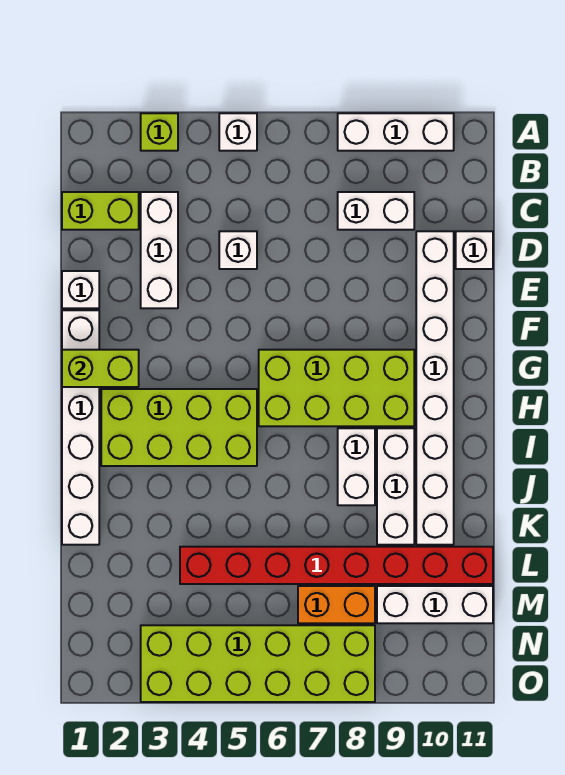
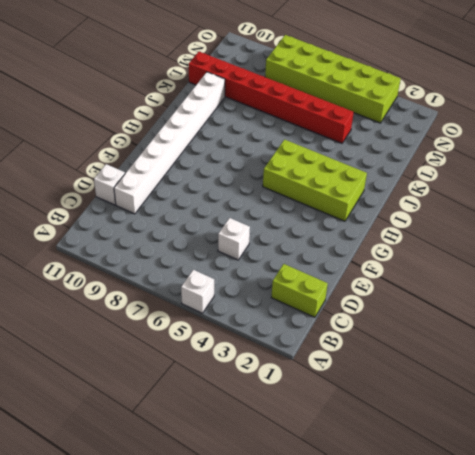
none -> lime brick A3 level 1
none -> white brick A8:A10 level 1
none -> white brick C3:E3 level 1

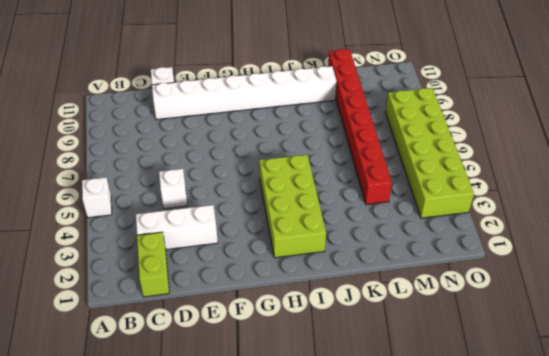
none -> lime brick A3 level 1
none -> white brick A8:A10 level 1
none -> white brick C8:C9 level 1

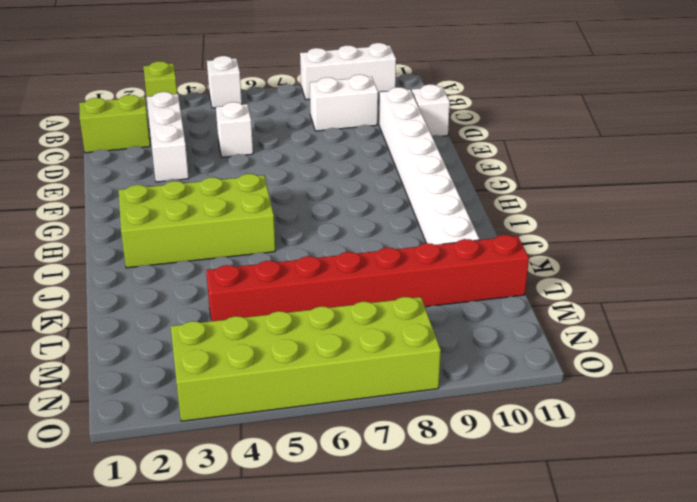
none -> white brick E1 level 1
none -> white brick F1:K1 level 1
none -> lime brick G6:H9 level 1

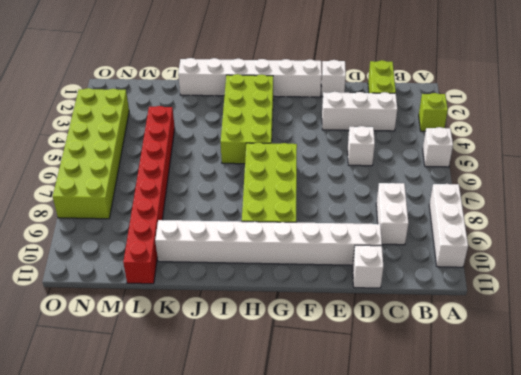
none -> white brick I8:J8 level 1
none -> white brick I9:K9 level 1
none -> orange brick M7:M8 level 1

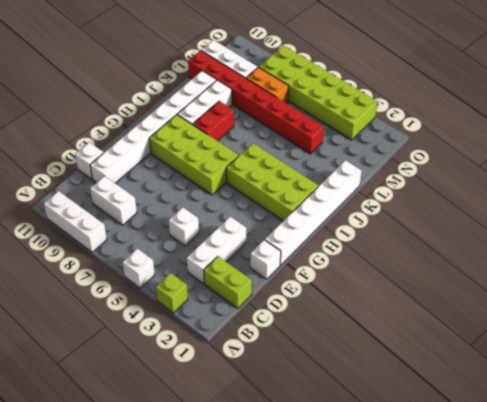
red brick I8:J8 level 1 -> white brick I8:J8 level 1
none -> lime brick G1:G2 level 2

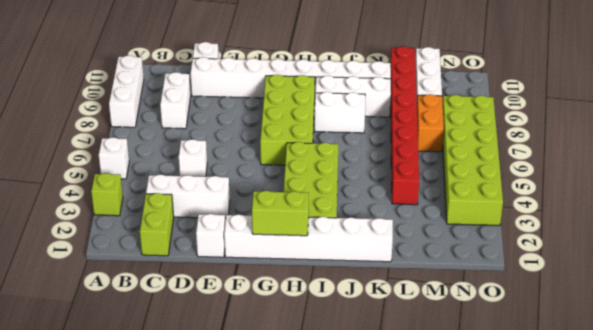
lime brick G1:H1 level 2 -> lime brick G1:G2 level 2

